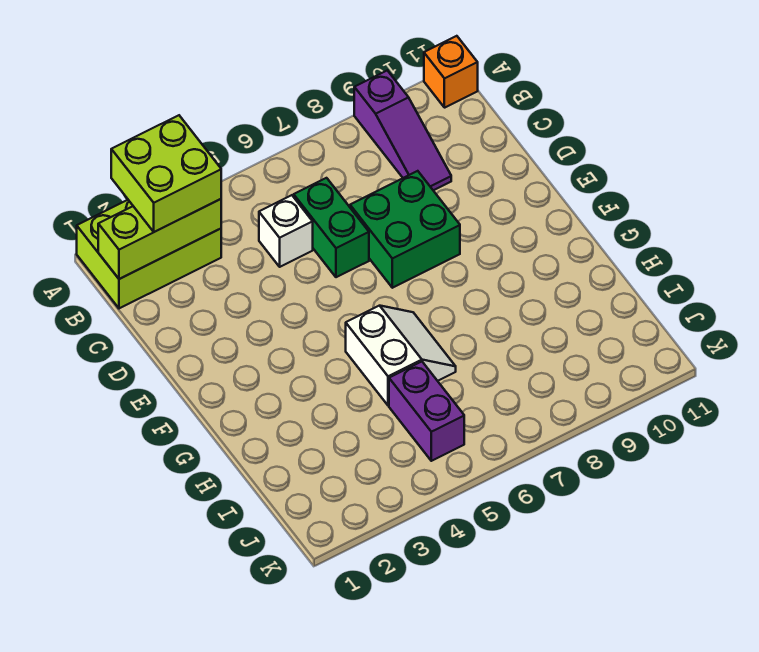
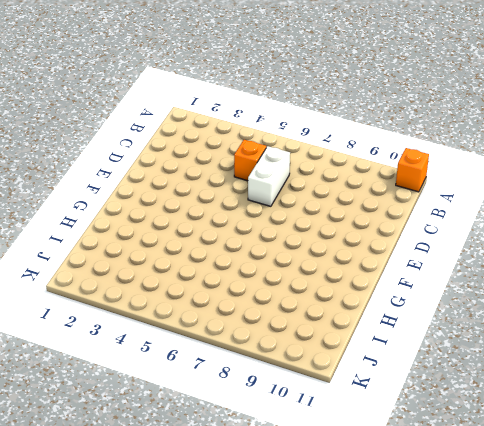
orange brick C5 level 1 -> white brick C5 level 1
white brick C6:D6 level 1 -> green brick C6:D6 level 1
none -> lime brick A1:B3 level 1
none -> purple slope A9:C9 level 1 top A

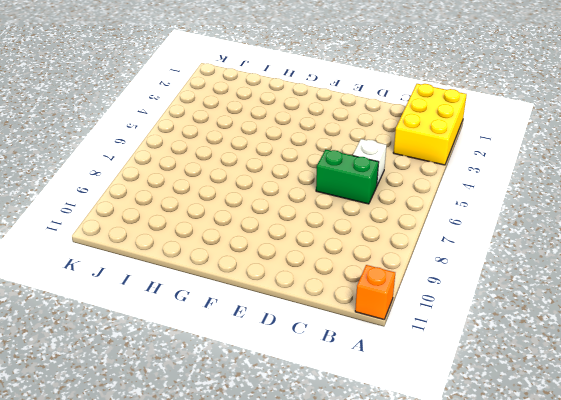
yellow brick A1:B3 level 1 -> lime brick A1:B3 level 1
none -> purple slope A9:C9 level 1 top A
none -> green brick D7:E8 level 1

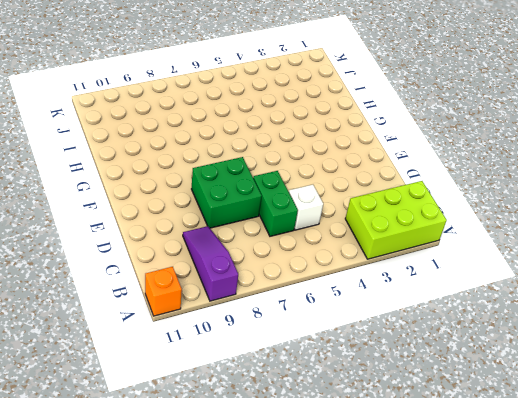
none -> white slope G5:H6 level 1 top 5
none -> purple brick I5:J5 level 1

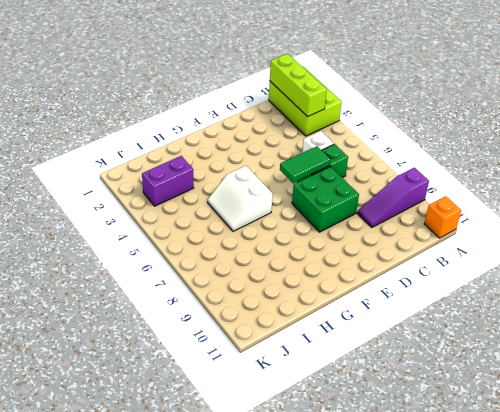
green tile D6:E6 level 2 -> none
white slope G5:H6 level 1 top G -> white slope G5:H6 level 1 top 5
purple brick I3:J3 level 1 -> purple brick I5:J5 level 1
none -> lime brick A2:B3 level 3

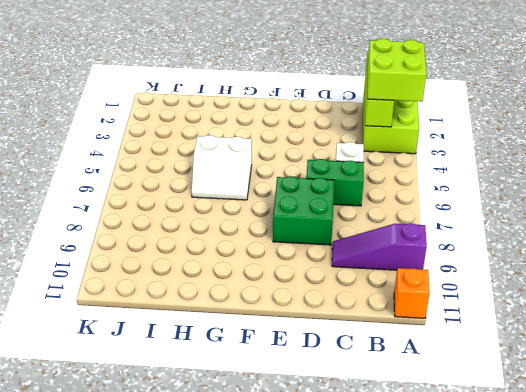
none -> purple brick I5:J5 level 1

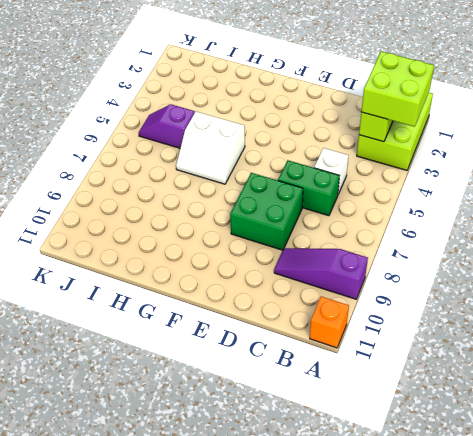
purple slope I5:J5 level 1 top I -> purple brick I5:J5 level 1

